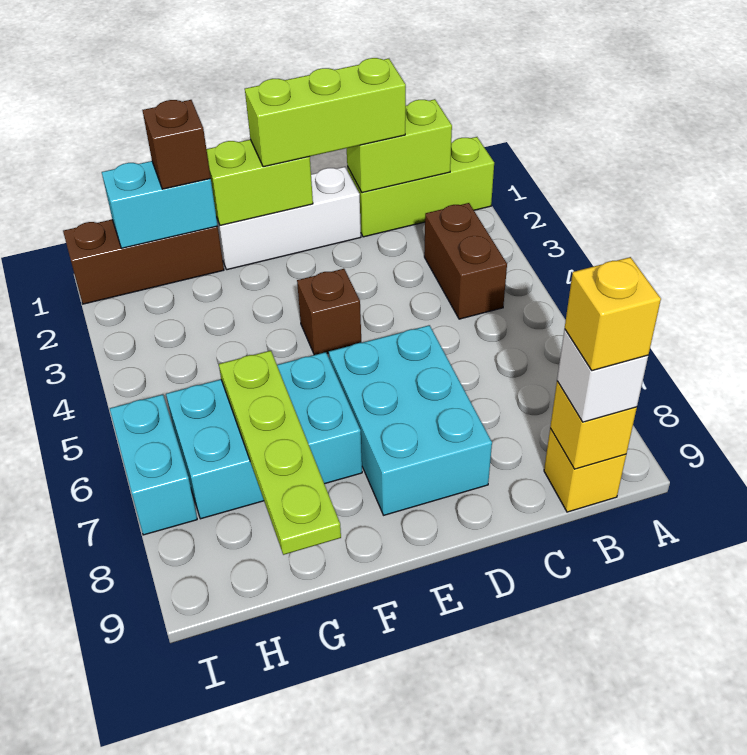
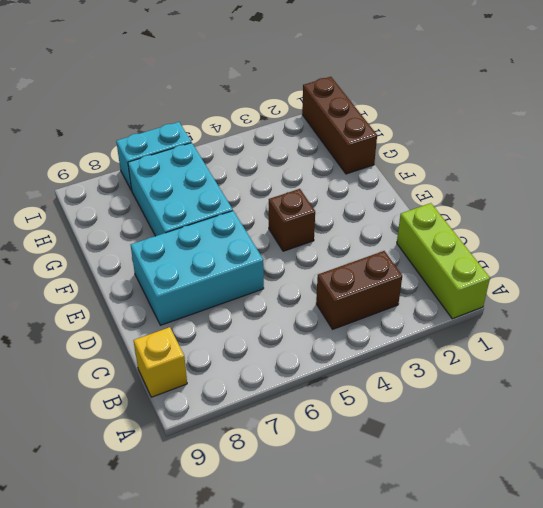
none -> white brick D1:F1 level 1
none -> lime brick B1:C1 level 2
none -> yellow brick B9 level 2

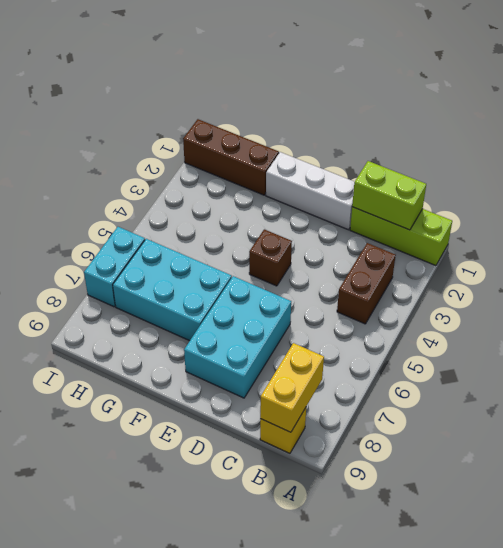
yellow brick B8:B9 level 2 -> yellow brick B9 level 2
none -> lime brick E1:F1 level 2
none -> cyan brick G1:H1 level 2
none -> lime plate G6:G9 level 2

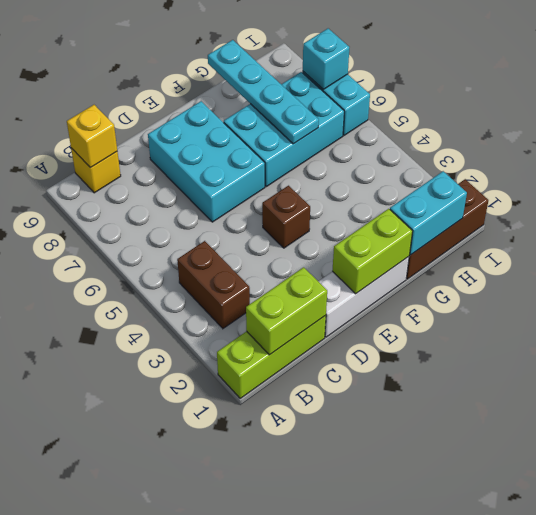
cyan plate G6:G9 level 2 -> lime plate G6:G9 level 2
cyan brick I7 level 2 -> none
none -> white brick B9 level 3
none -> lime brick C1:E1 level 3
none -> brown brick G1 level 3

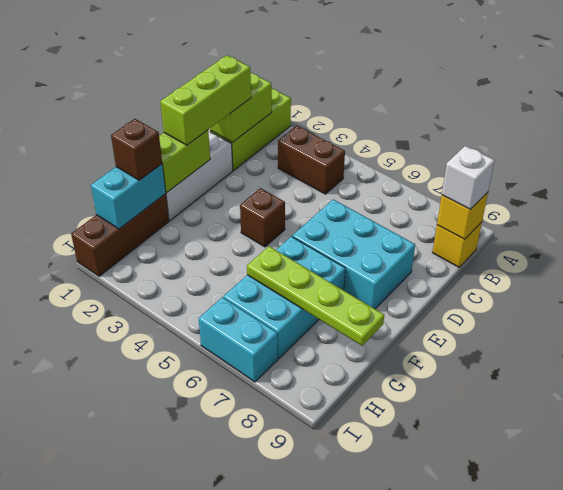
none -> yellow brick B9 level 4

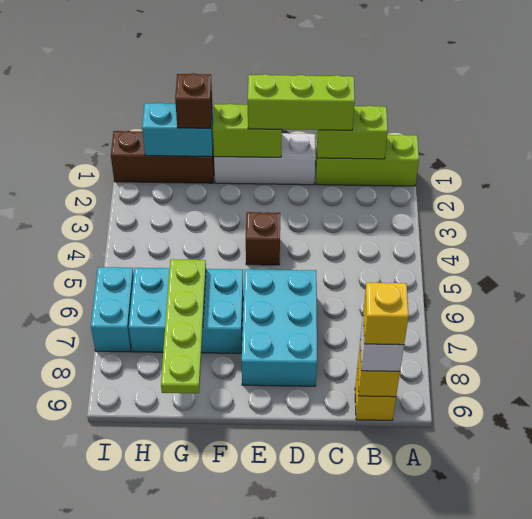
none -> brown brick B3:B4 level 1

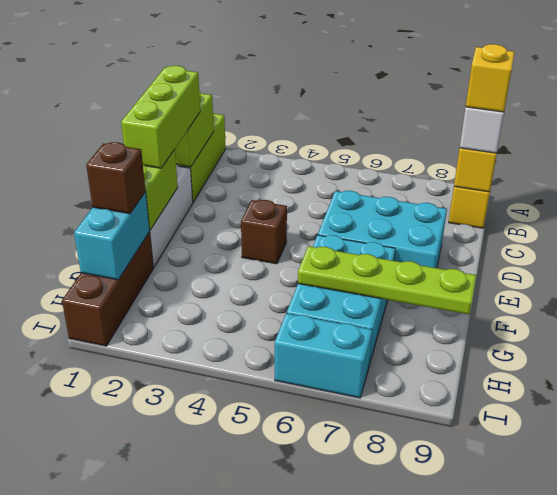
none -> brown brick B3:B4 level 1

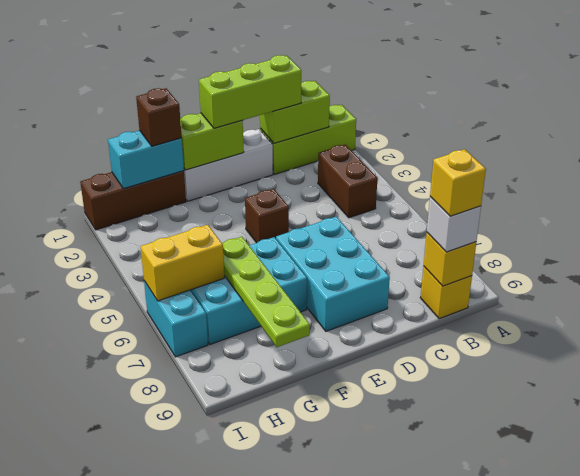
yellow brick H6:I6 level 2 -> none

